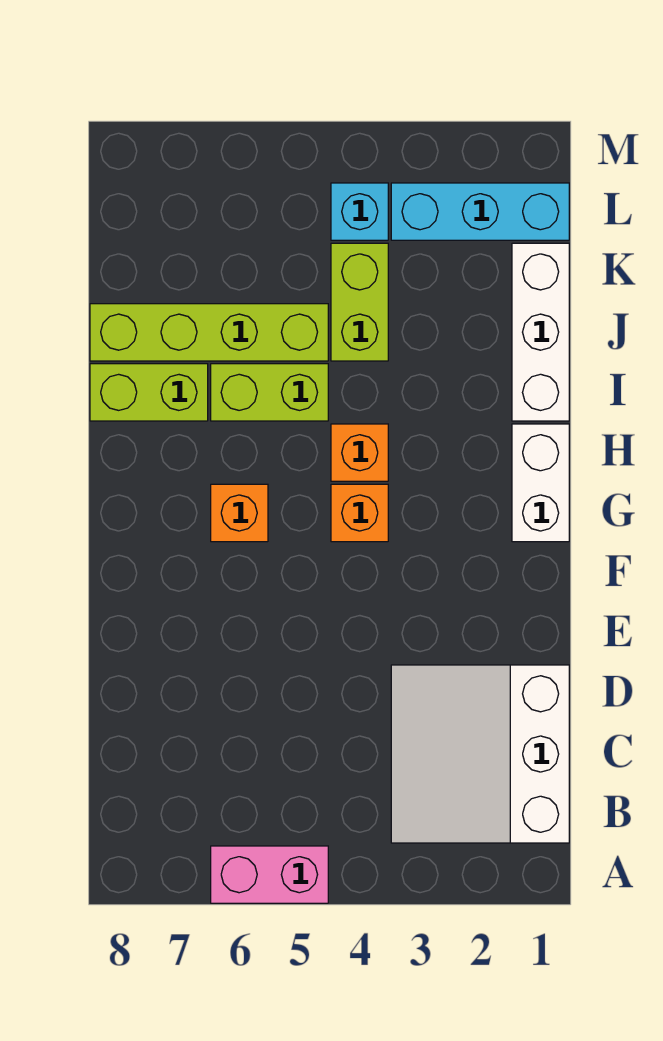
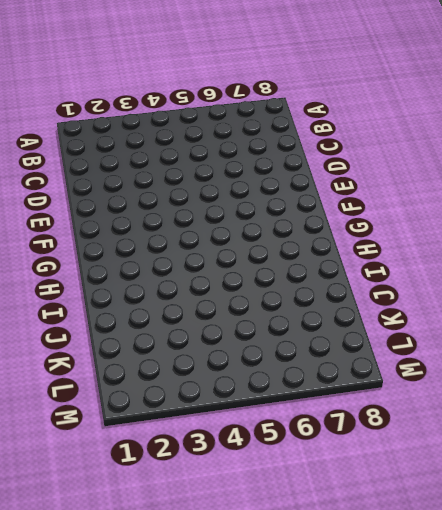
none -> pink brick A5:A6 level 1
none -> white slope B1:D3 level 1 top 1
none -> white brick G1:H1 level 1

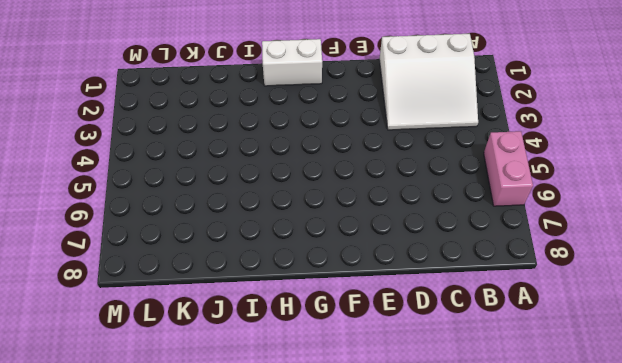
none -> orange brick G4 level 1
none -> orange brick G6 level 1
none -> orange brick H4 level 1

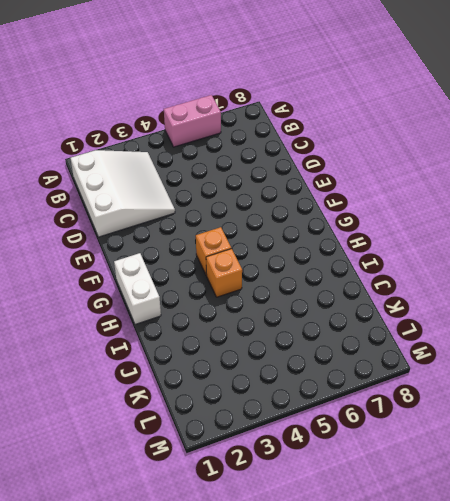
none -> orange brick G6 level 1
none -> white brick I1:K1 level 1
none -> lime brick I5:I6 level 1

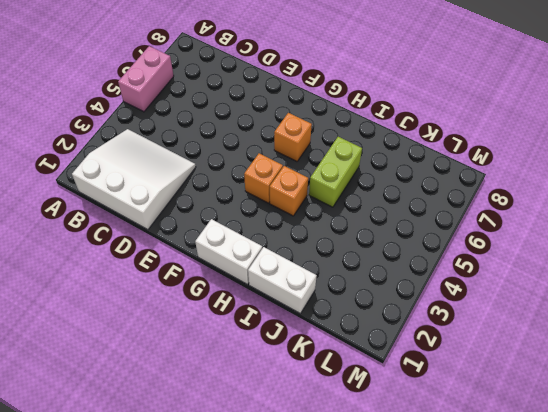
white brick I1:J1 level 1 -> white brick I1:K1 level 1
none -> lime brick I7:I8 level 1
none -> lime brick J4:K4 level 1
none -> lime brick J5:J8 level 1

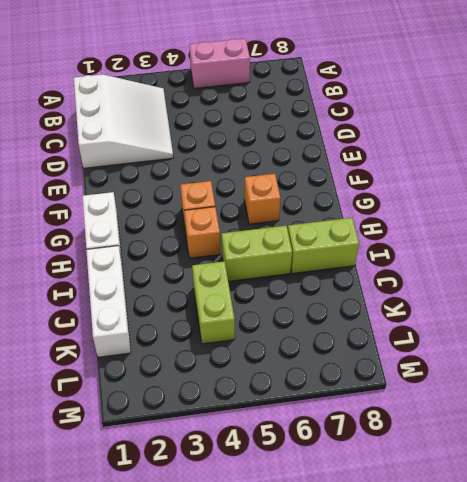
none -> lime brick J5:J8 level 1
none -> cyan brick L1:L3 level 1
none -> cyan brick L4 level 1

